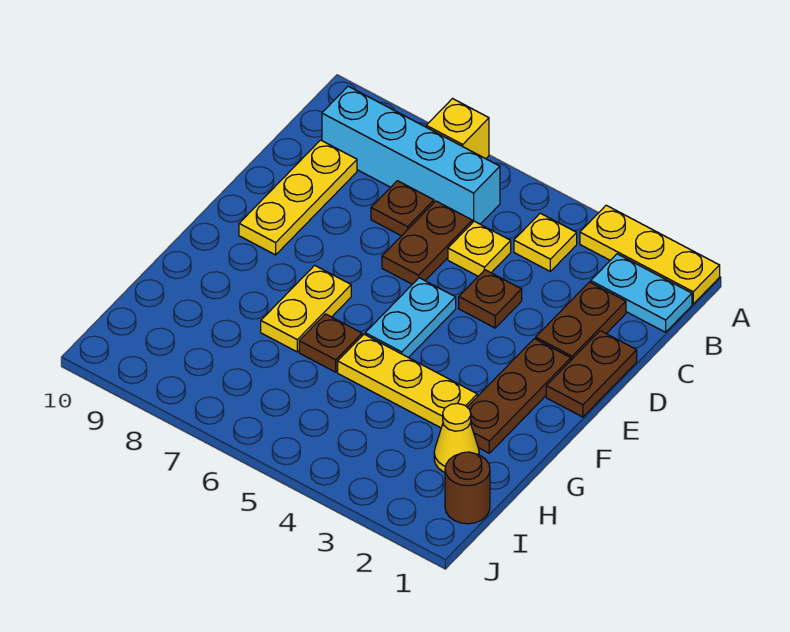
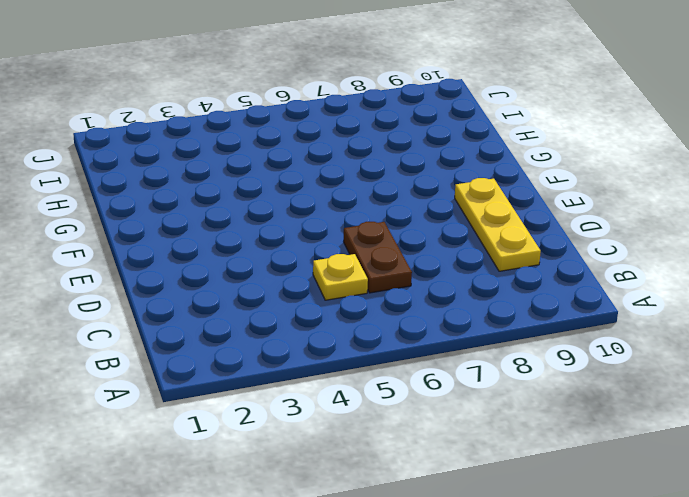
none -> yellow plate A1:A3 level 1
none -> yellow brick A7 level 1
none -> cyan plate B1:B2 level 1

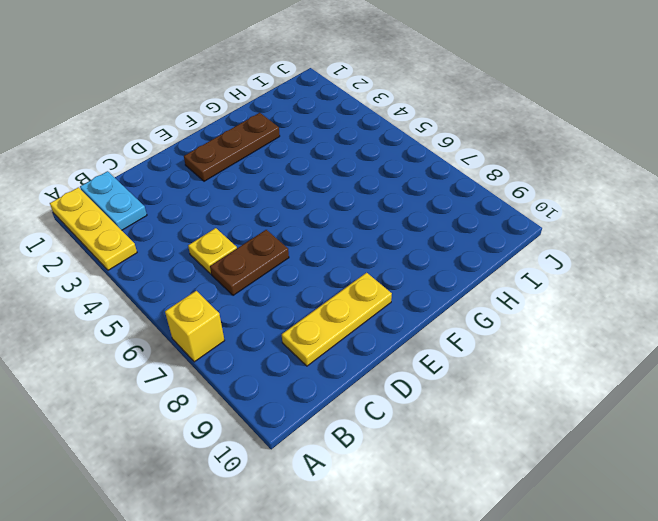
none -> yellow plate B4 level 1
none -> cyan brick B6:B9 level 1
none -> brown plate C2:D2 level 1

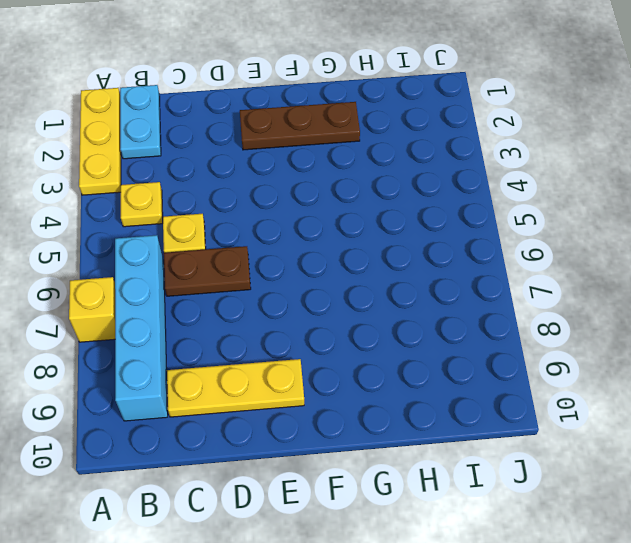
none -> brown plate C2:D2 level 1
none -> brown plate C7 level 1
none -> brown plate D1:E1 level 1

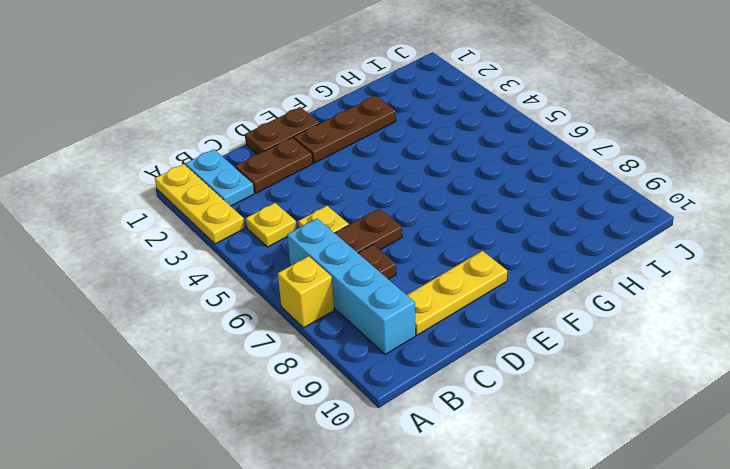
none -> brown plate D4 level 1
none -> cyan plate E5:F5 level 1
none -> yellow plate F7:G7 level 1

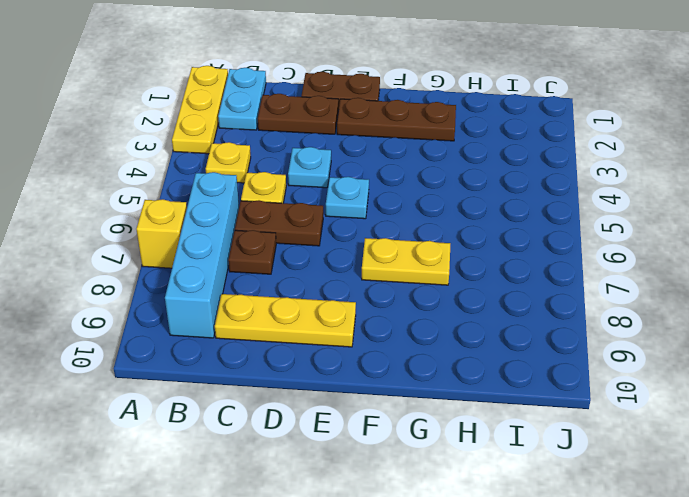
cyan plate D4 level 1 -> brown plate D4 level 1
cyan plate E5 level 1 -> cyan plate E5:F5 level 1
none -> yellow plate G3:G5 level 1
none -> brown plate G6 level 1
none -> yellow cone H2 level 1

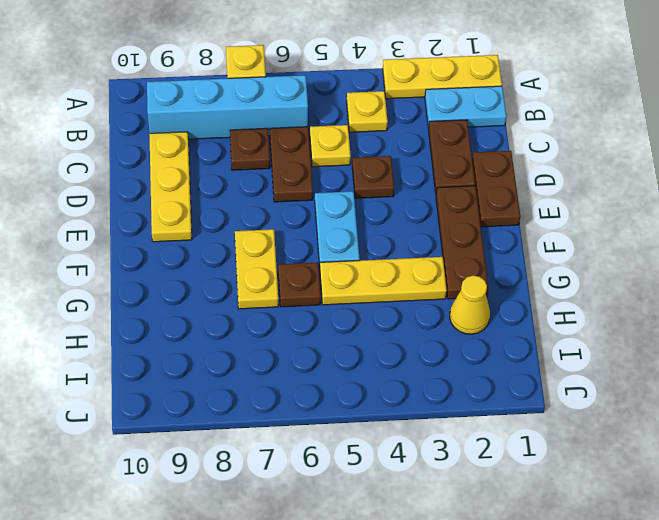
none -> brown round brick I1 level 1

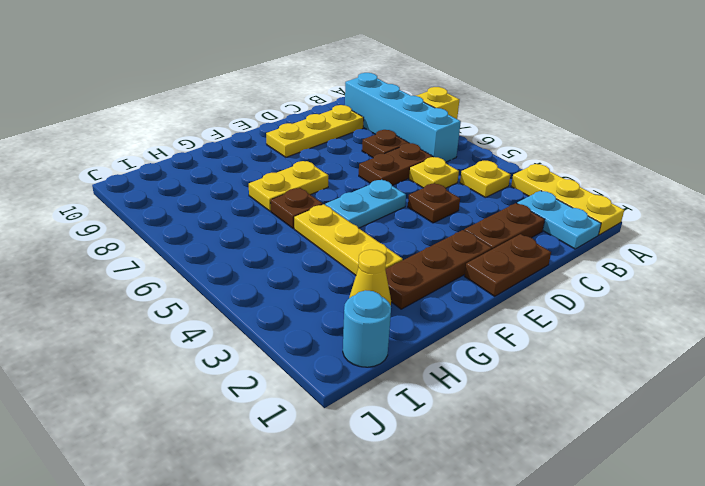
cyan round brick I1 level 1 -> brown round brick I1 level 1

